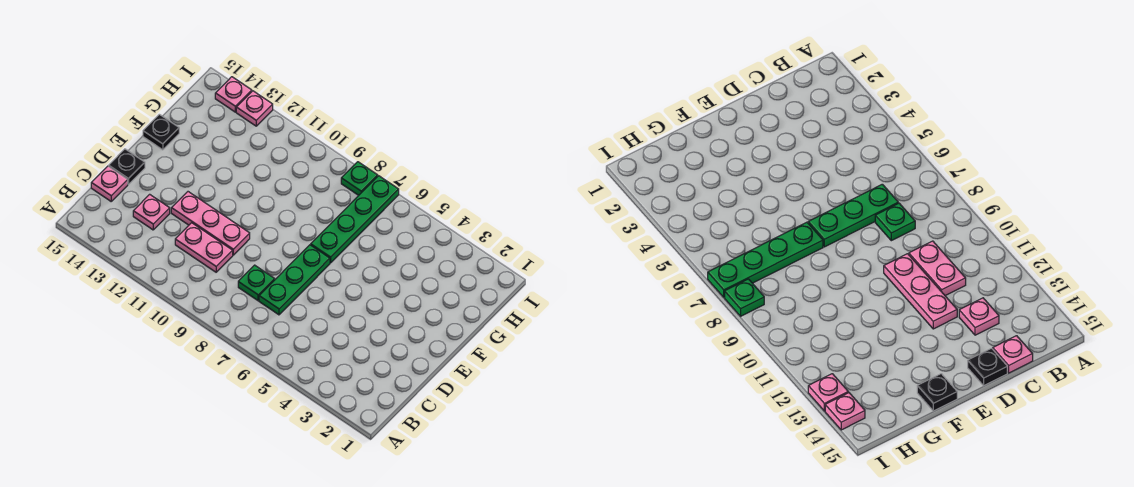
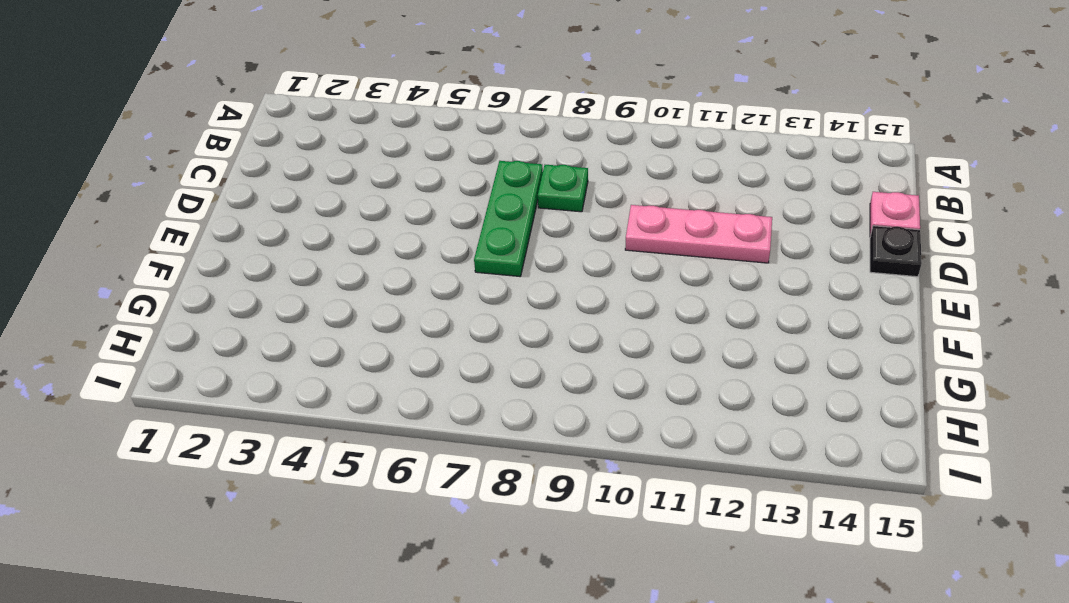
none -> pink plate C10:C11 level 1
none -> pink plate C13 level 1
none -> green plate F7:I7 level 1

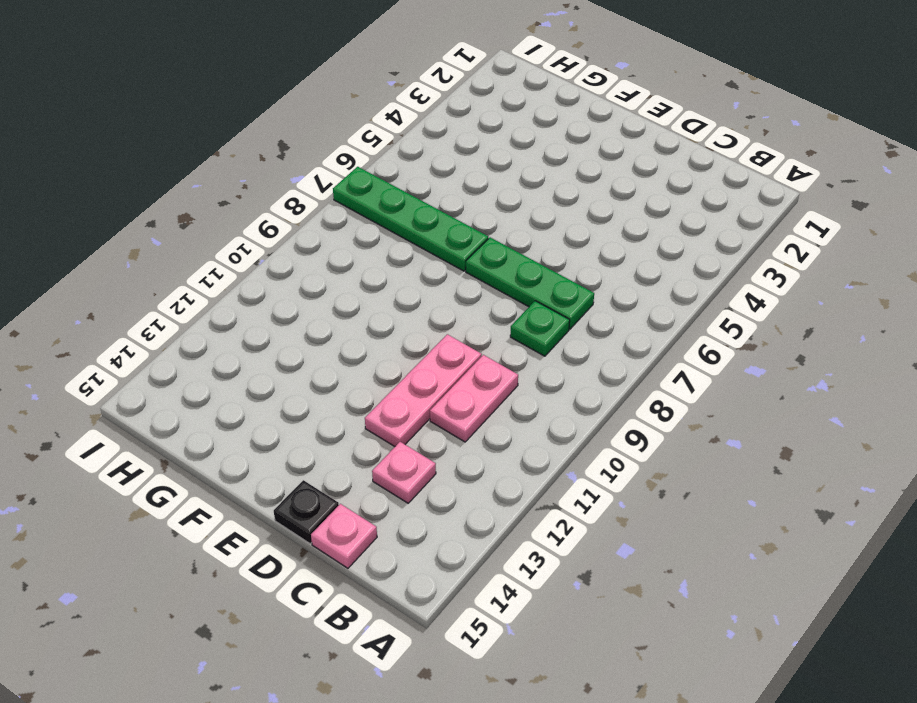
none -> black plate F15 level 1
none -> green plate I8 level 1
none -> pink plate I13 level 1

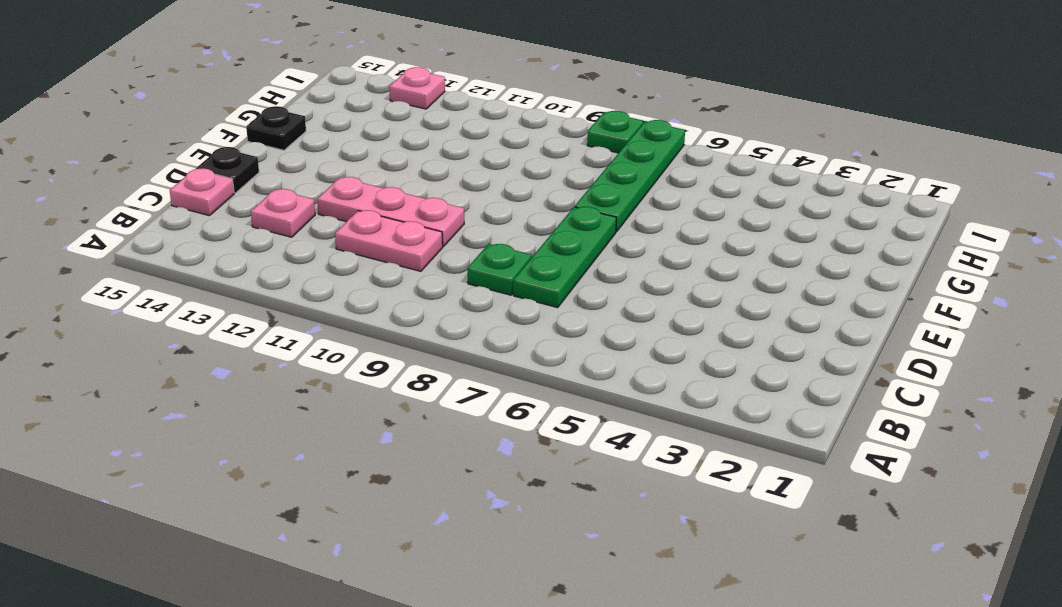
none -> pink plate I14 level 1

